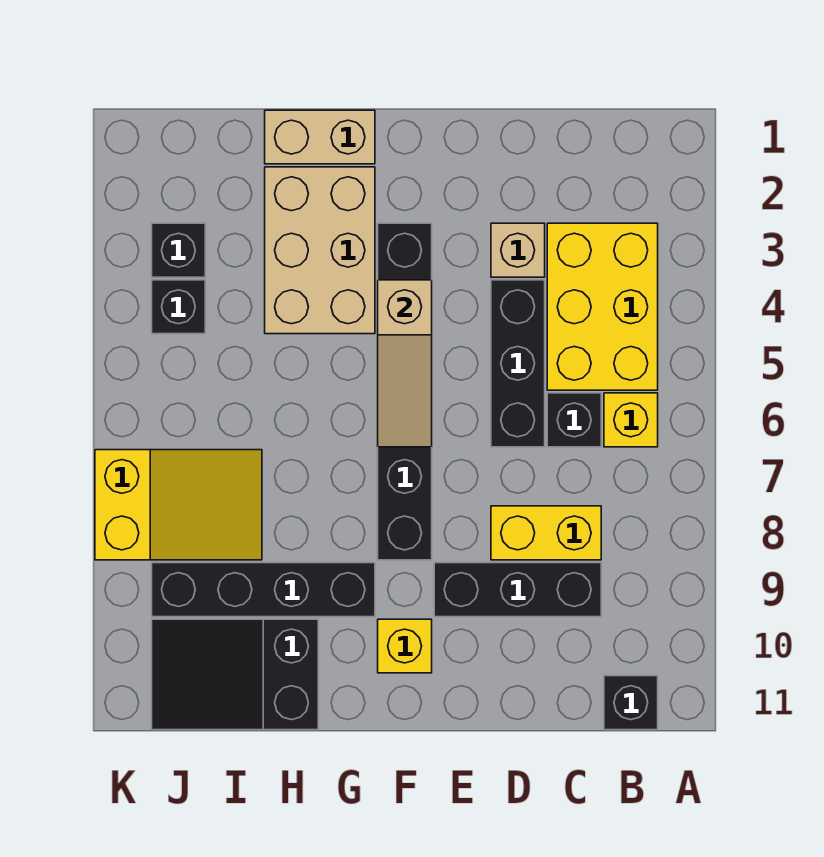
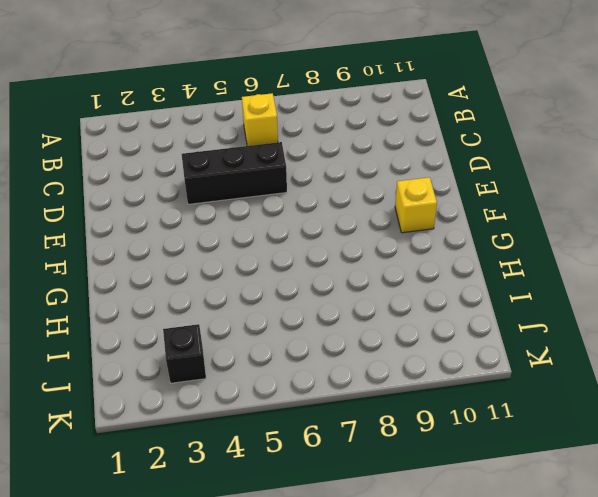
none -> yellow brick B3:C5 level 1
none -> black brick B11 level 1
none -> black brick C6 level 1

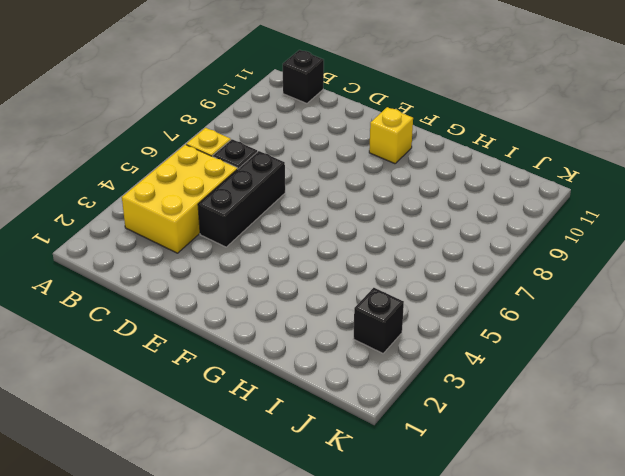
none -> yellow brick C8:D8 level 1
none -> black brick C9:E9 level 1
none -> tan brick D3 level 1

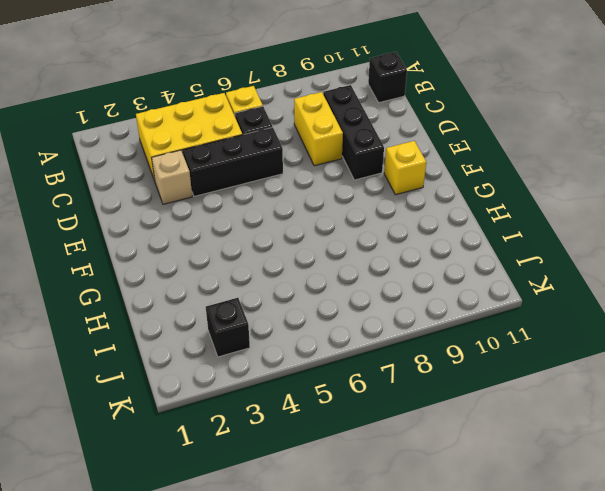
none -> black brick F3:F8 level 1
none -> tan brick G1:H1 level 1
none -> tan brick G2:H4 level 1

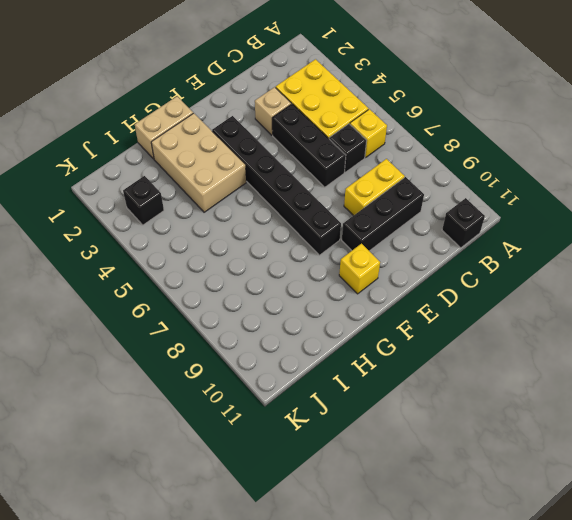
none -> black brick G9:J9 level 1
none -> black slope H10:J11 level 1 top H
none -> yellow slope I7:K8 level 1 top K

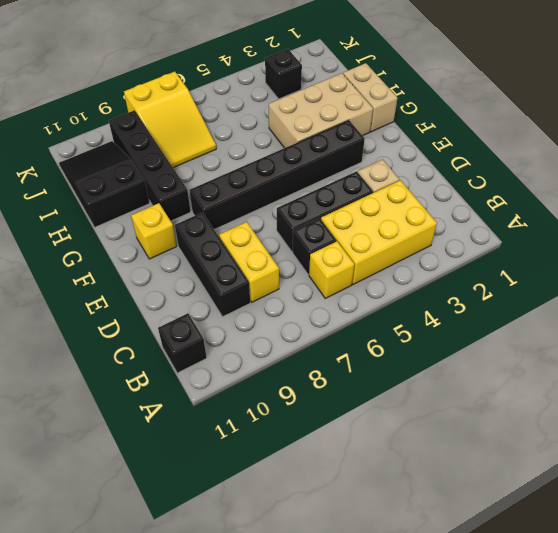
none -> black brick J4 level 1
none -> tan slope F4:F6 level 2 top 4

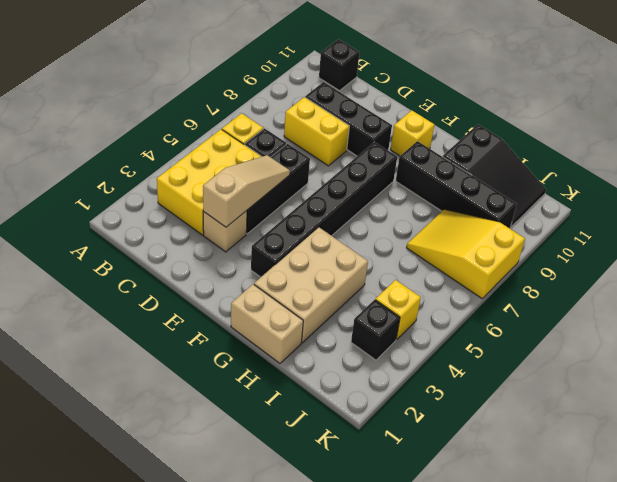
tan slope D3:D5 level 2 top 3 -> tan slope F4:F6 level 2 top 4
yellow brick J4 level 1 -> black brick J4 level 1

